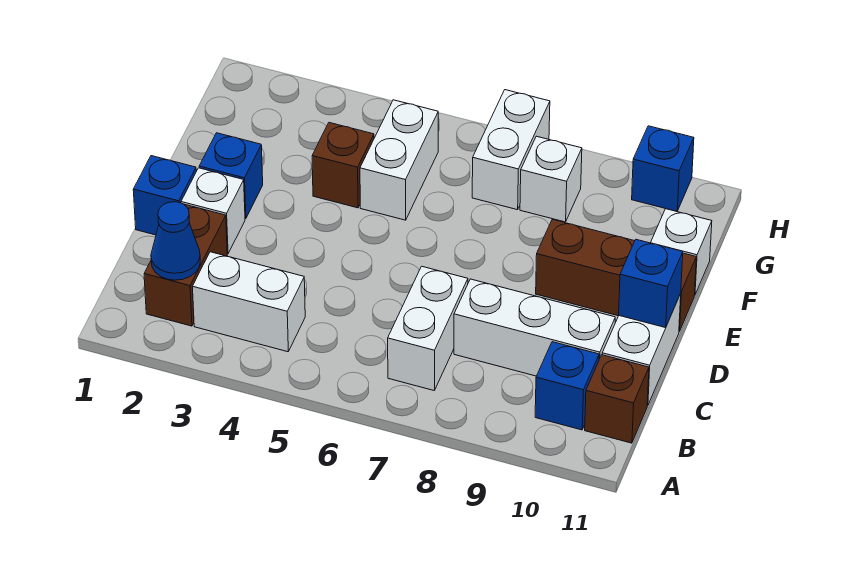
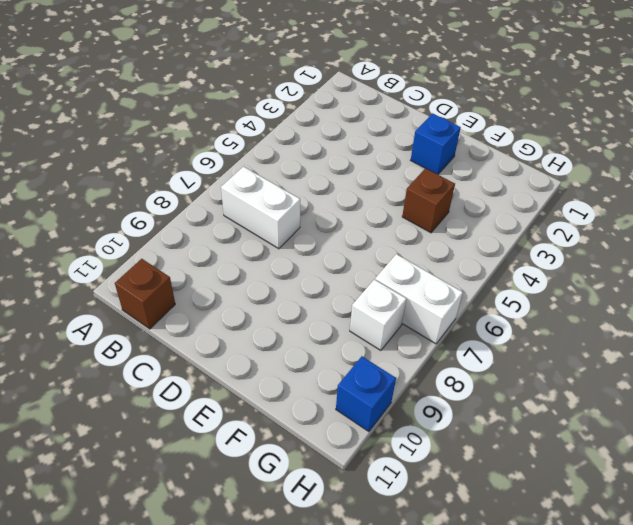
none -> brown brick B2:C2 level 1
none -> white brick B3:B4 level 1
none -> blue brick B10 level 1

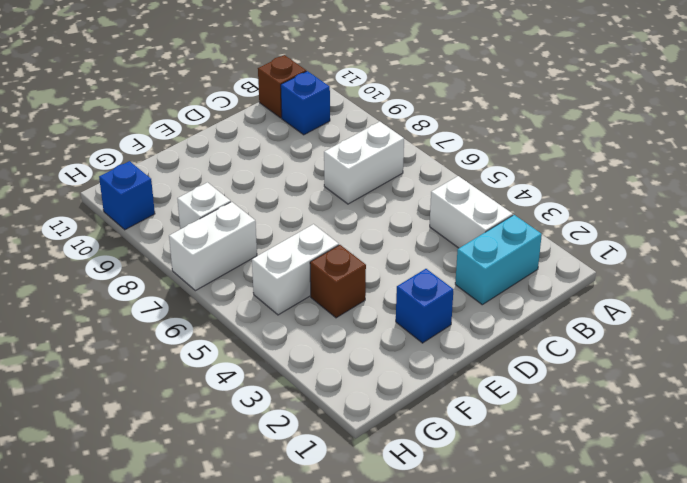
cyan brick B2:C2 level 1 -> brown brick B2:C2 level 1
none -> white brick C8:C10 level 1
none -> white brick C11:D11 level 1
none -> blue brick D1 level 1

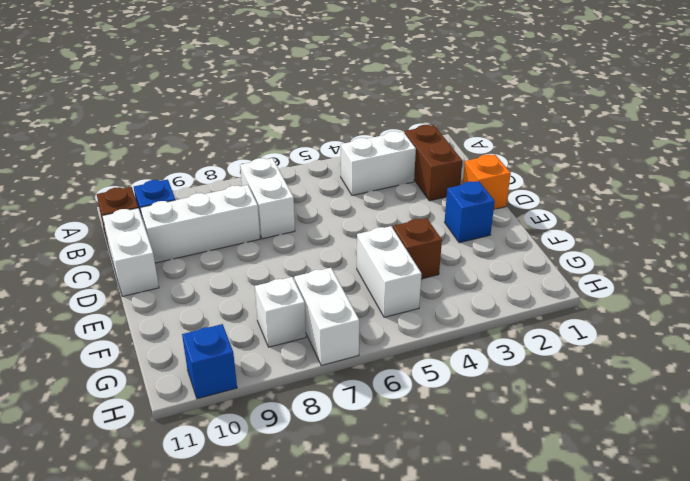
orange brick D1 level 1 -> blue brick D1 level 1
none -> white brick D2 level 1
none -> brown brick E9:E11 level 1
none -> white brick F11 level 1

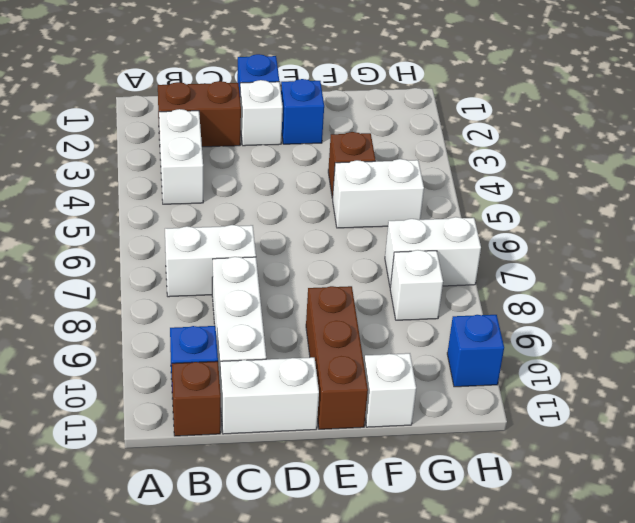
none -> blue cone B2 level 2
none -> blue brick D11 level 2

